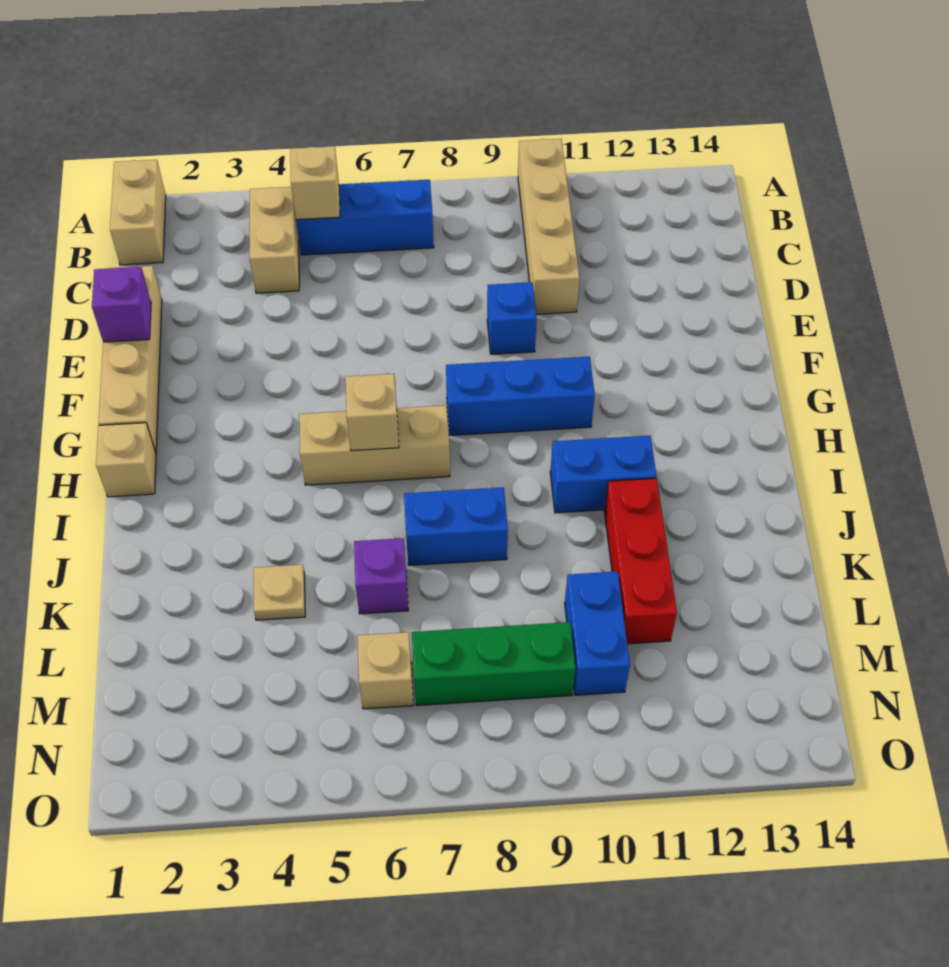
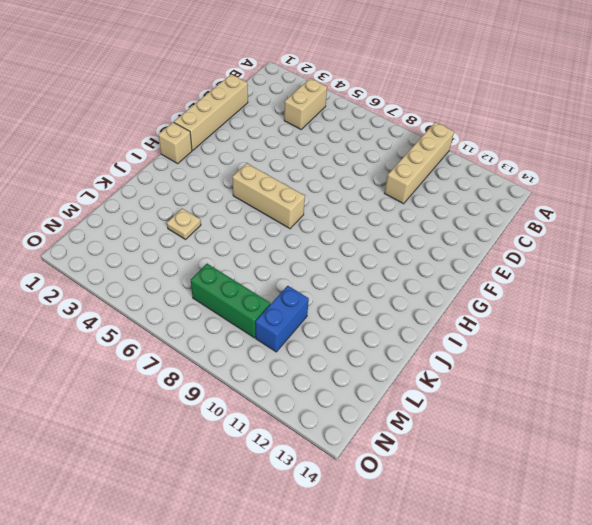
none -> tan brick A1:B1 level 1
none -> blue brick B5:B7 level 1
none -> blue brick E9 level 1

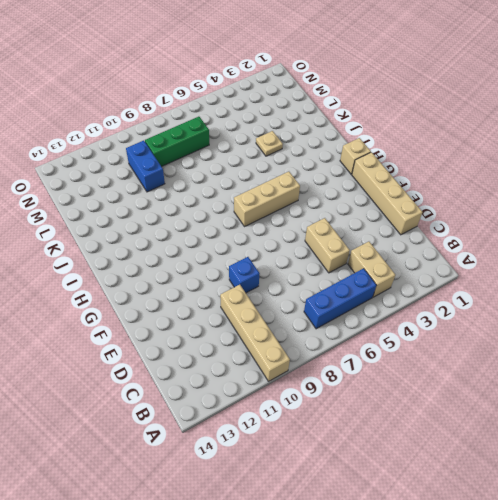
tan brick D5:E5 level 1 -> tan brick A1:B1 level 1
none -> blue brick G8:G10 level 1
none -> blue brick I10:I11 level 1
none -> blue brick J7:J8 level 1

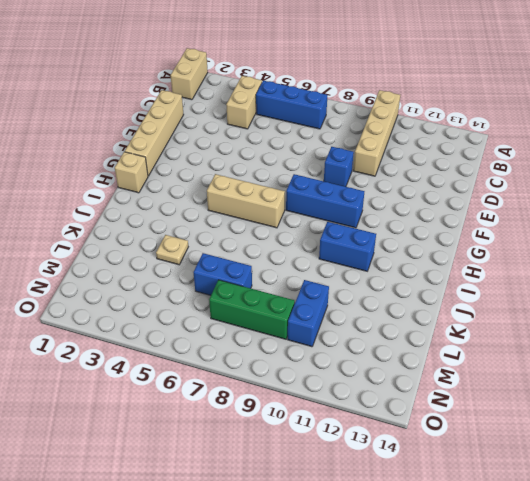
blue brick L6:L7 level 1 -> blue brick J7:J8 level 1
none -> red brick J11:L11 level 1
none -> purple brick K6 level 1
none -> tan brick M6 level 1

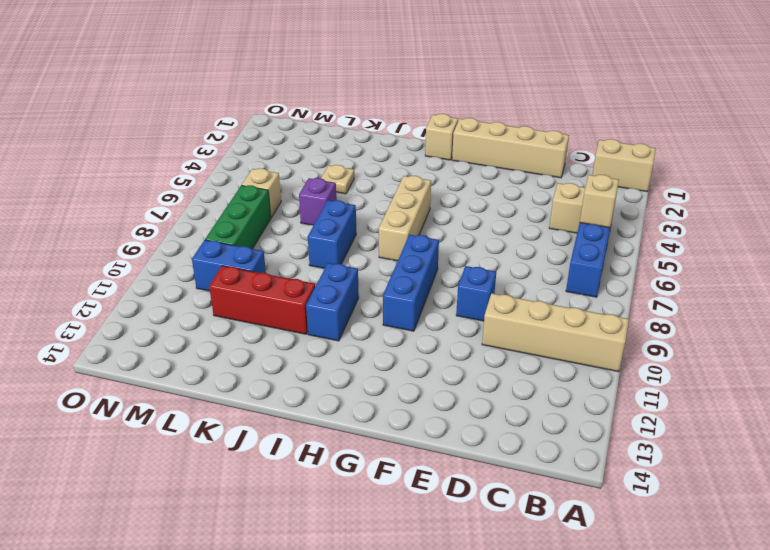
none -> purple brick E1 level 2
none -> tan brick H6 level 2

